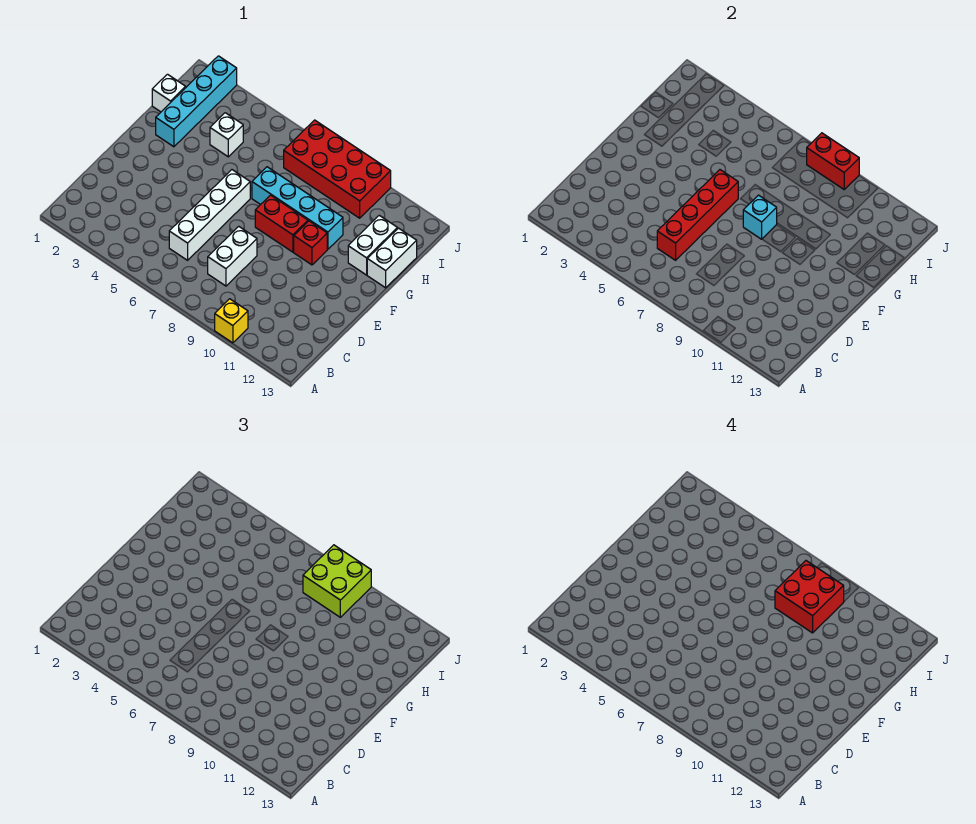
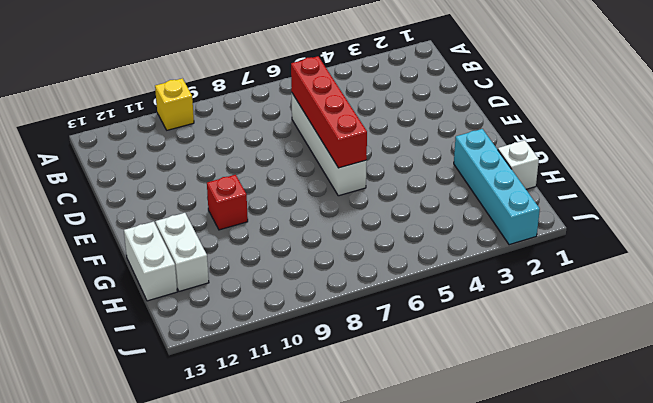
none -> white brick C8:D8 level 1
none -> red brick F8:F9 level 1
none -> cyan brick G7:G10 level 1

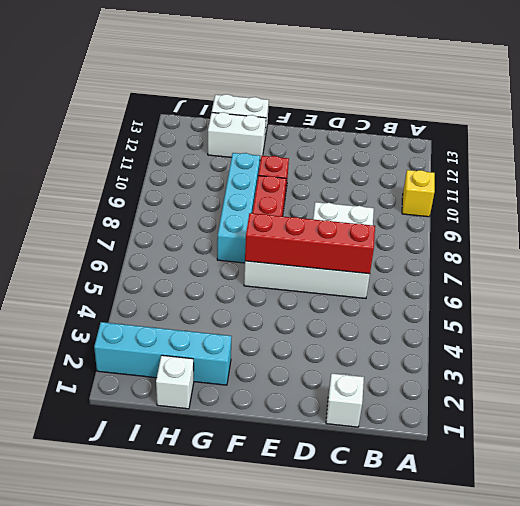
white brick C1 level 1 -> white brick H4 level 1
none -> red brick I7:J10 level 1
none -> cyan brick F8 level 2
none -> red brick J8:J9 level 2

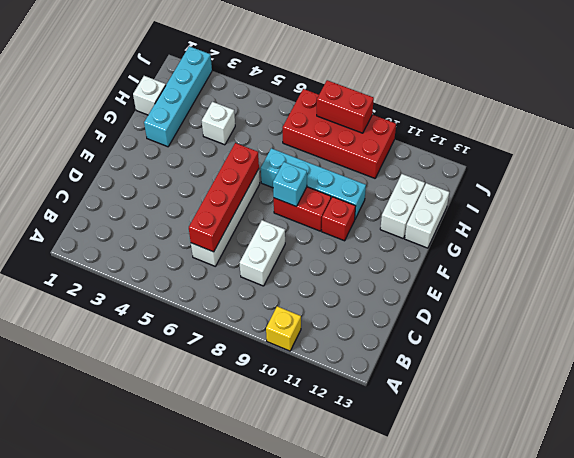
none -> lime brick I8:J9 level 3
none -> red brick H8:I9 level 4

